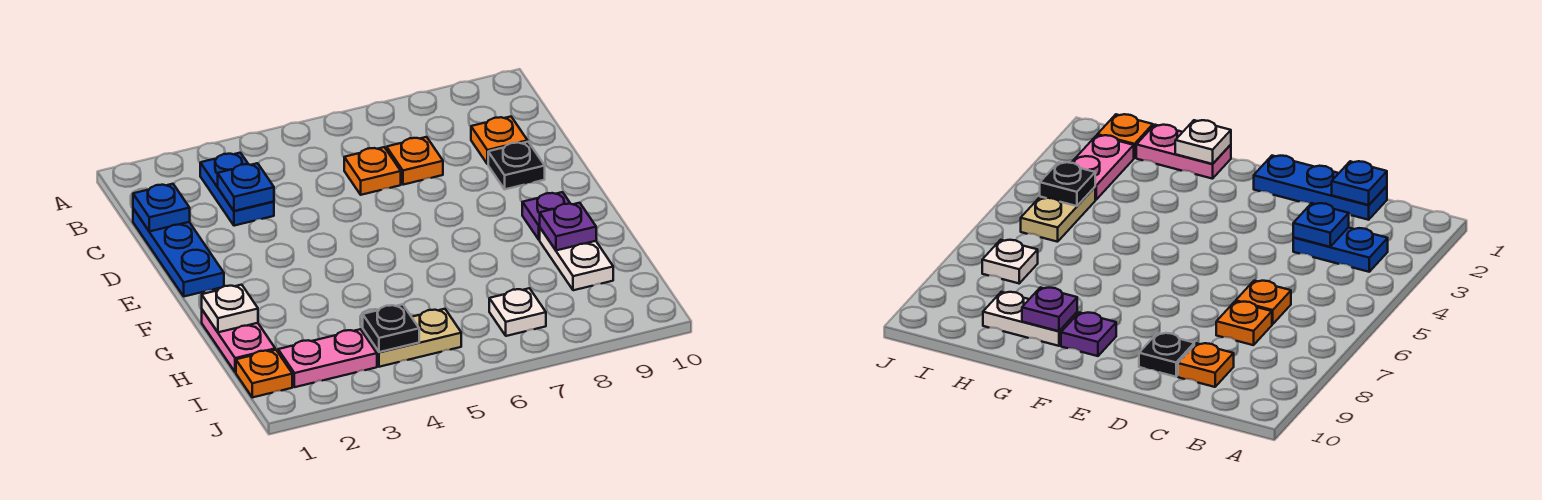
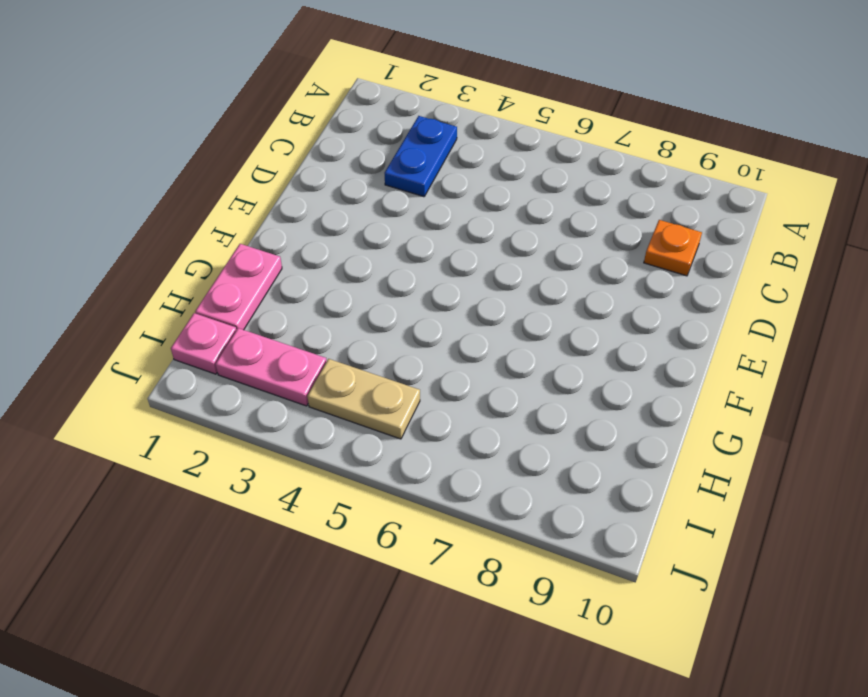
pink plate I1 level 1 -> orange plate I1 level 1
none -> blue plate C1:E1 level 1
none -> orange plate C6 level 1
none -> orange plate C7 level 1

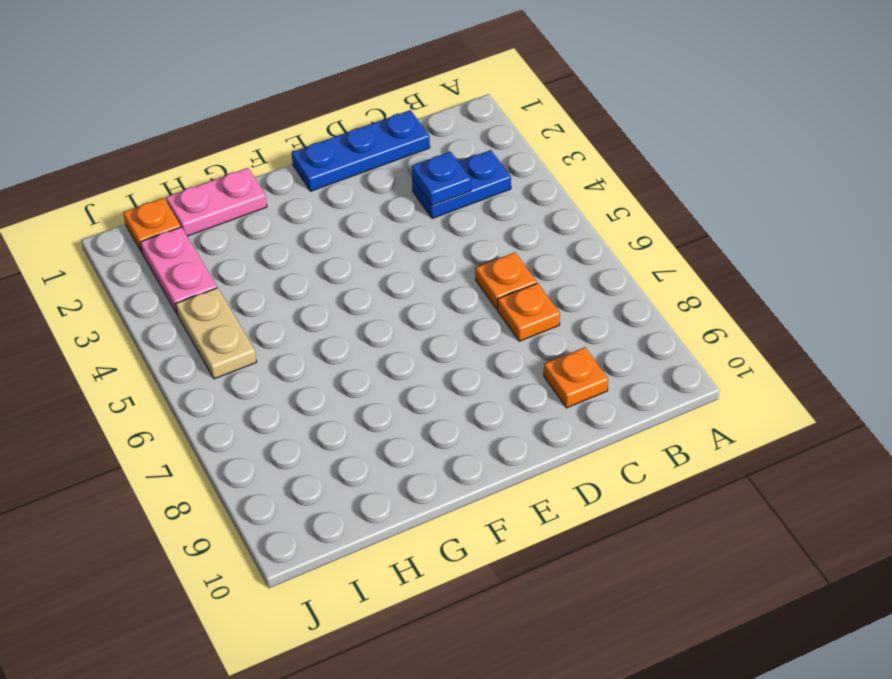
none -> black plate D9 level 1
none -> purple plate F9 level 1
none -> white plate G9:H9 level 1

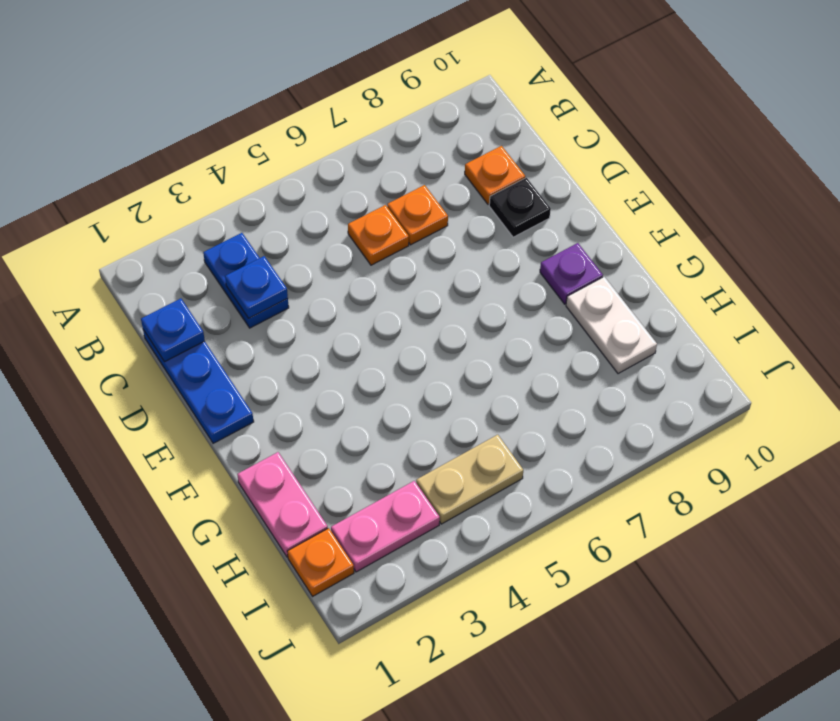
none -> white plate I7 level 1
none -> white plate G1 level 2
none -> purple plate G9 level 2

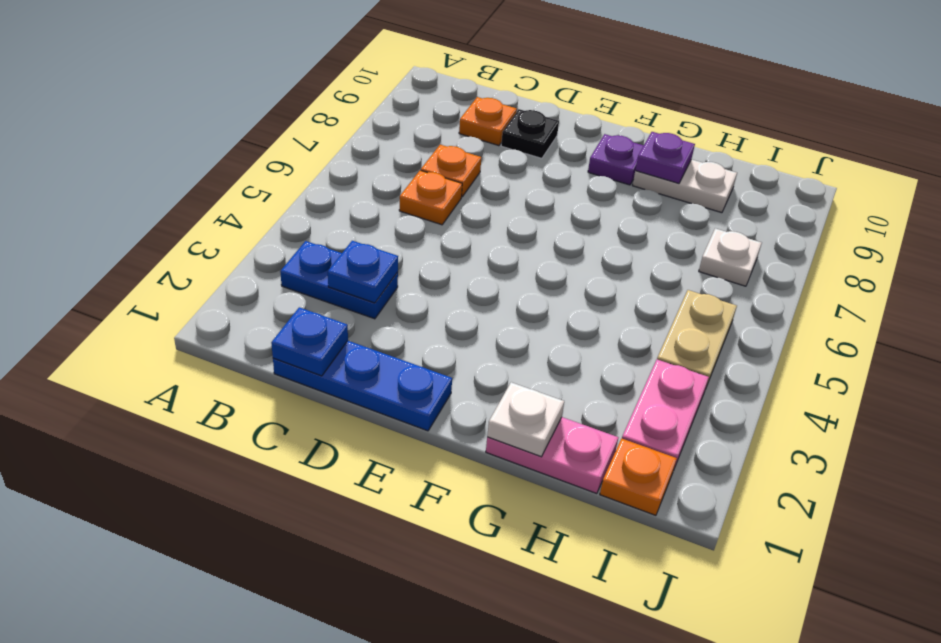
none -> black plate I4 level 2

